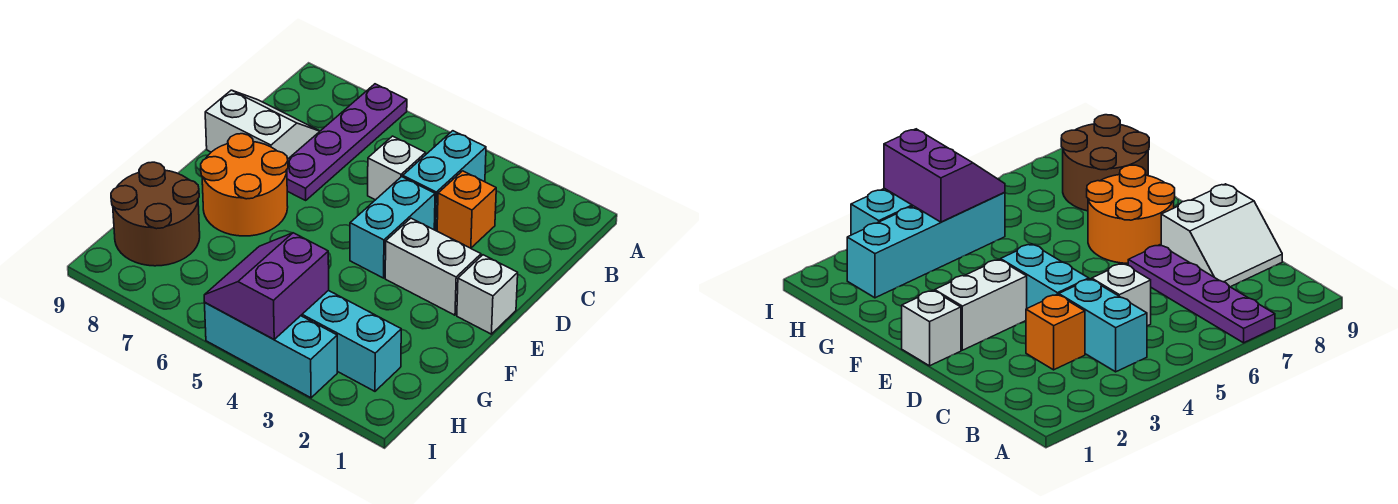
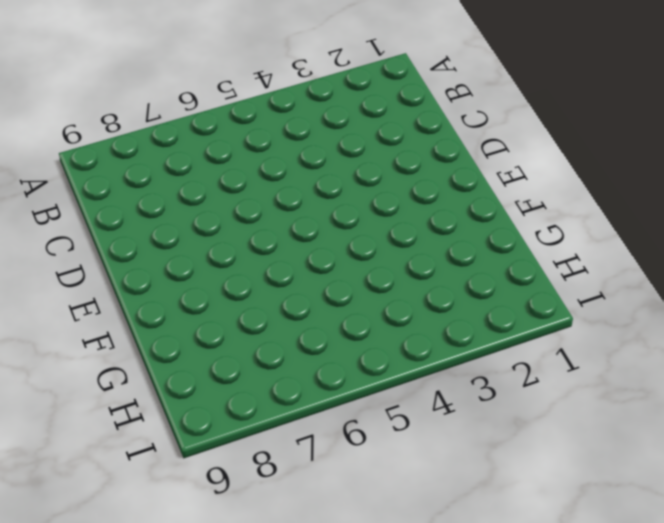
none -> purple plate A7:D7 level 1
none -> cyan brick B4:C4 level 1
none -> orange brick C3 level 1

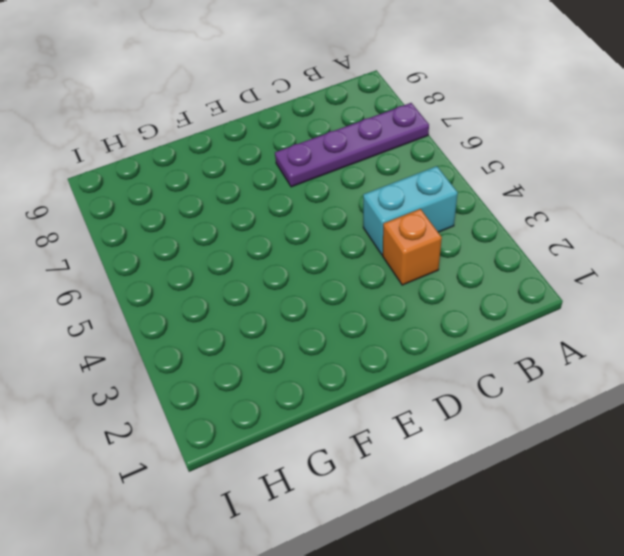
none -> white brick C5 level 1
none -> white slope C8:D9 level 1 top D
none -> cyan brick D4:E4 level 1

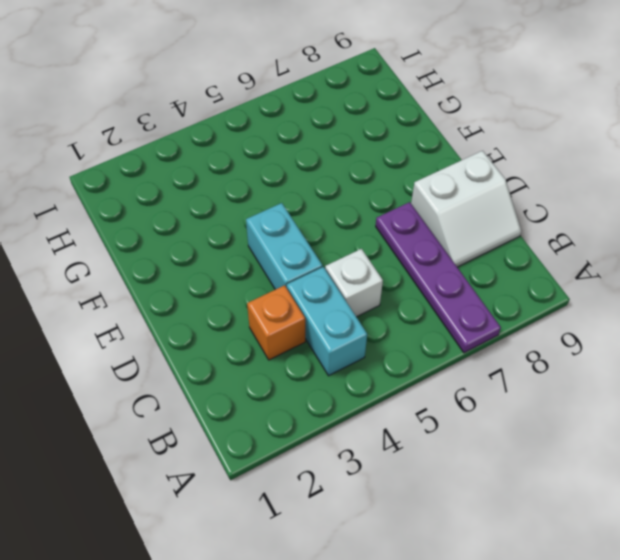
none -> white brick E1 level 1
none -> white brick E2:E3 level 1
none -> orange round brick E7:F8 level 1

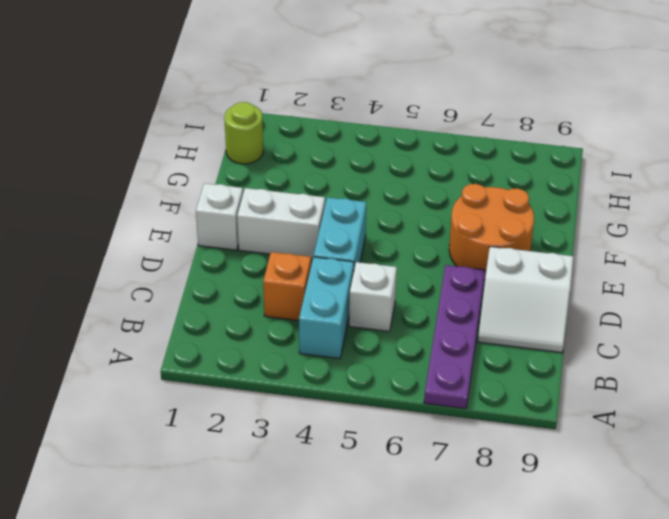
lime round brick H1 level 1 -> none
none -> brown round brick G8:H9 level 1
none -> cyan brick H2:H5 level 1
none -> cyan brick I3:I5 level 1

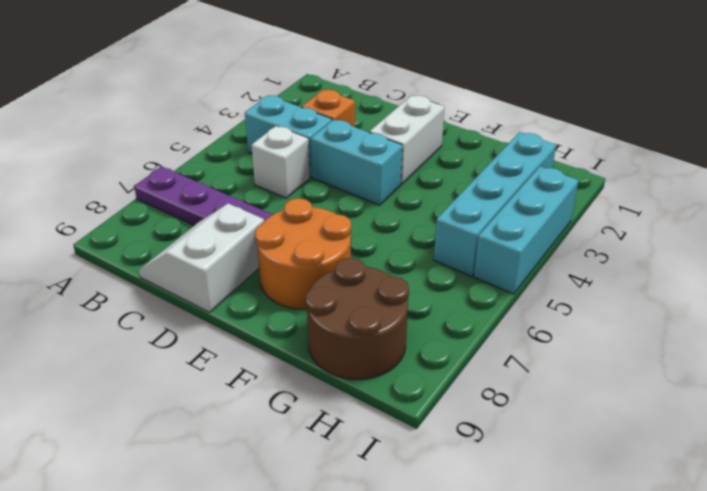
none -> white brick E1 level 1
none -> purple slope H4:I5 level 2 top 4

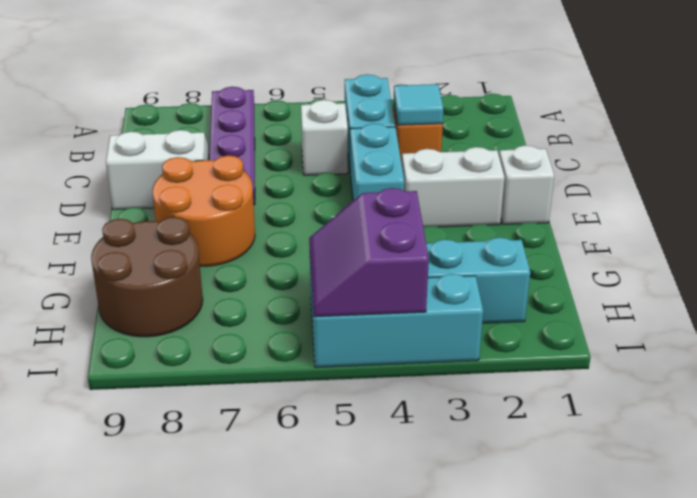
cyan tile C3 level 2 -> none

